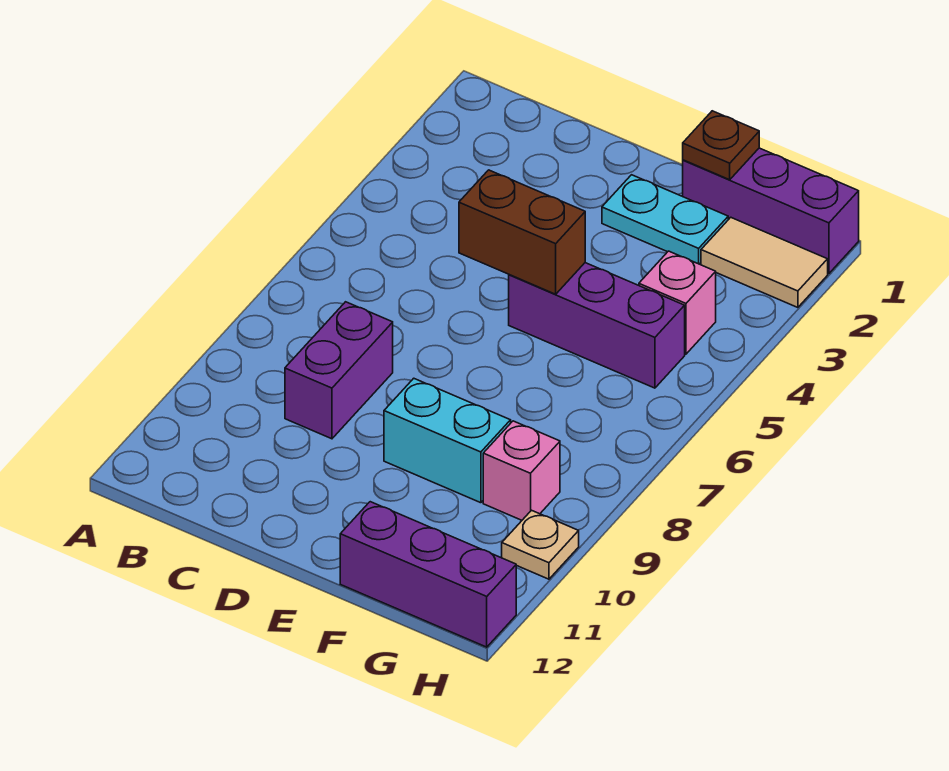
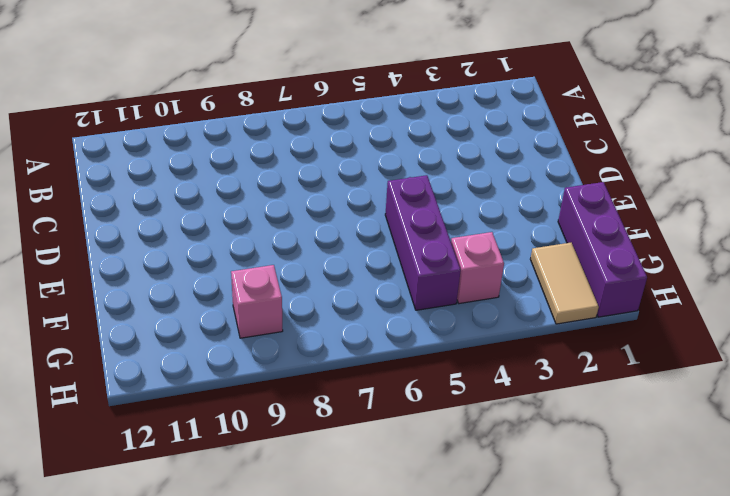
none -> purple brick C8:C9 level 1
none -> cyan plate E2:F2 level 1
none -> cyan brick E9:F9 level 1

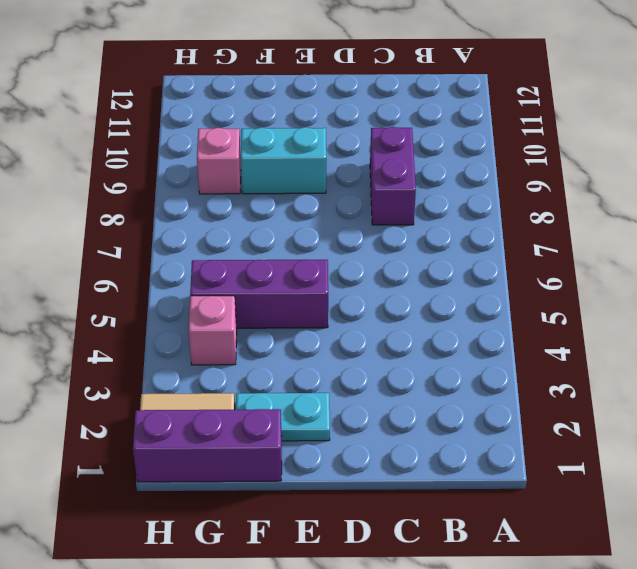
none -> purple brick F12:H12 level 1
none -> tan plate H10 level 1
none -> brown brick D5:E5 level 2

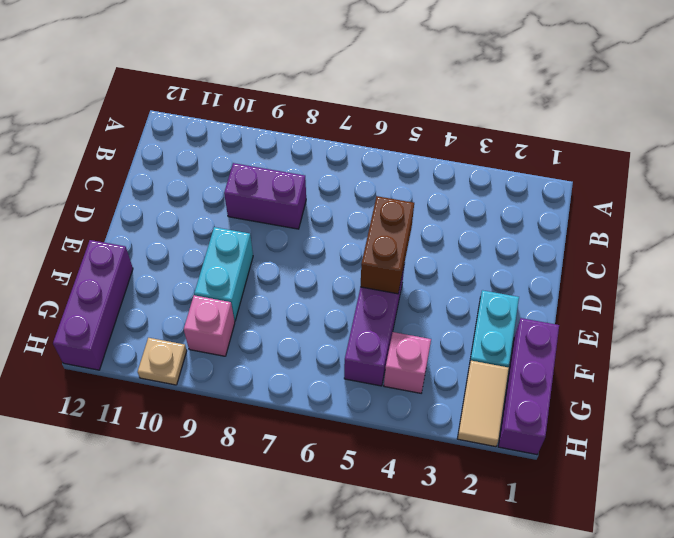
none -> brown plate F1 level 2

